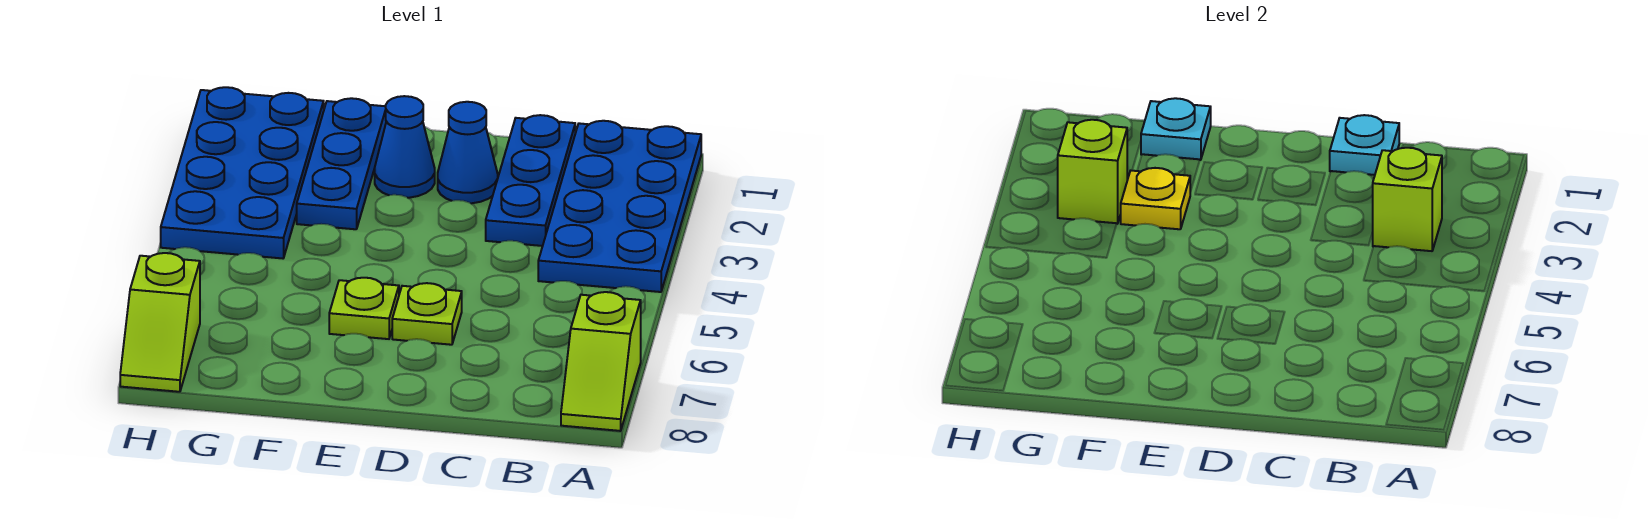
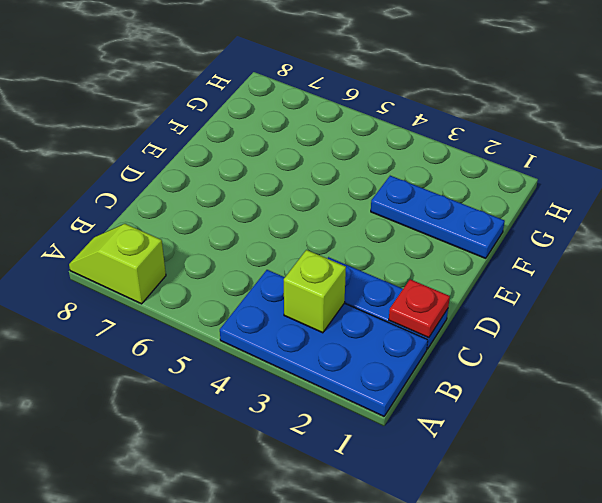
red plate C1 level 2 -> cyan plate C1 level 2
none -> blue cone D2 level 1
none -> lime plate D6 level 1
none -> blue cone E2 level 1

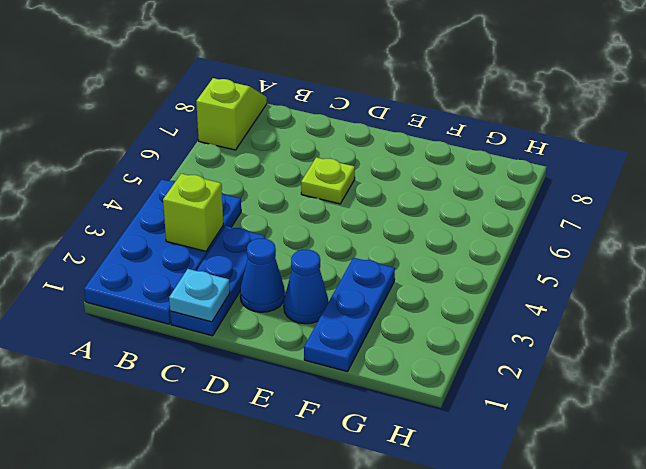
none -> lime plate E6 level 1
none -> blue plate G1:H4 level 1
none -> lime slope H7:H8 level 1 top 7

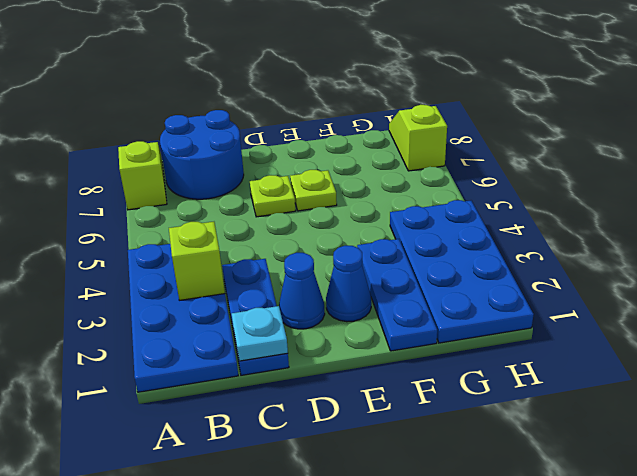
blue round brick B7:C8 level 1 -> none
none -> cyan plate F1 level 2
none -> yellow plate F3 level 2
none -> lime brick G3 level 2

